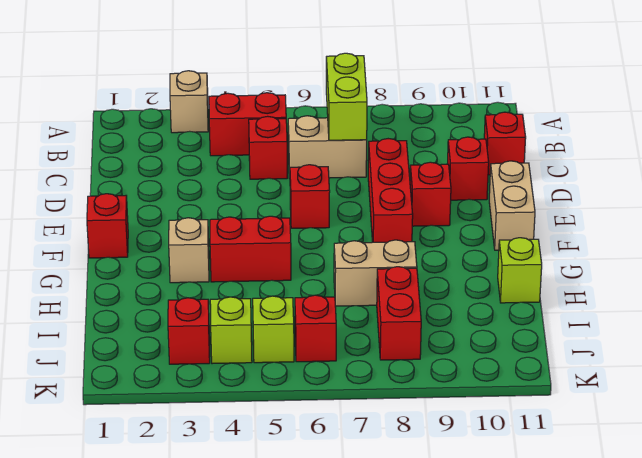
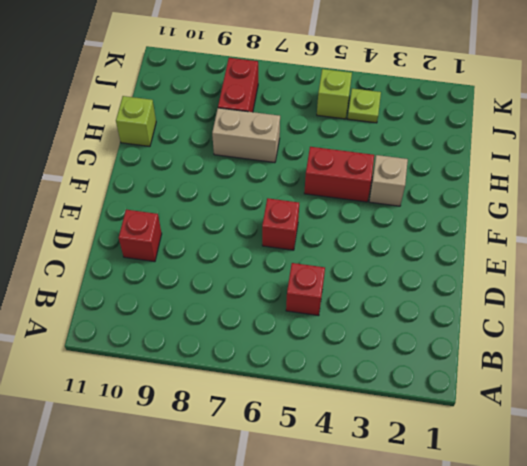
lime plate J4 level 1 -> lime brick J4 level 1
none -> tan brick A3 level 1
none -> red brick B4:B5 level 1
none -> tan brick C6:C7 level 1

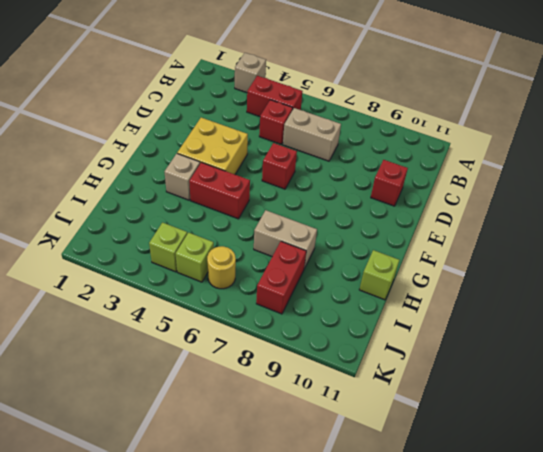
yellow brick E3:F4 level 1 -> none
yellow round brick J6 level 1 -> red brick J6 level 1
none -> red brick C11 level 1
none -> red brick D8:F8 level 1
none -> red brick E9 level 1

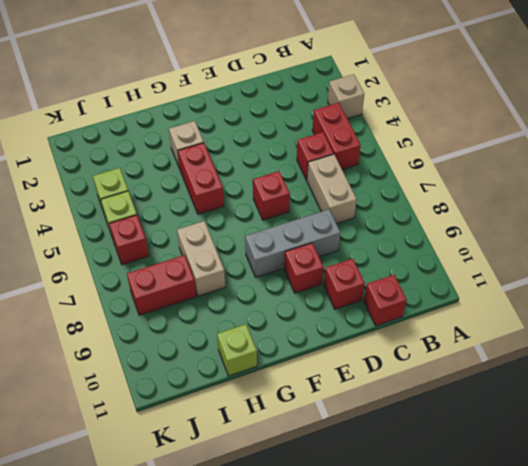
grey brick D8:F8 level 1 -> red brick D8:F8 level 1
none -> tan brick E11:F11 level 1
none -> red brick F1 level 1
none -> red brick J3 level 1

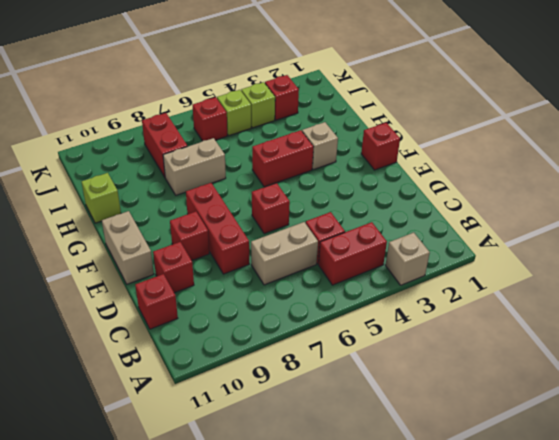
none -> lime brick B7:C7 level 2

